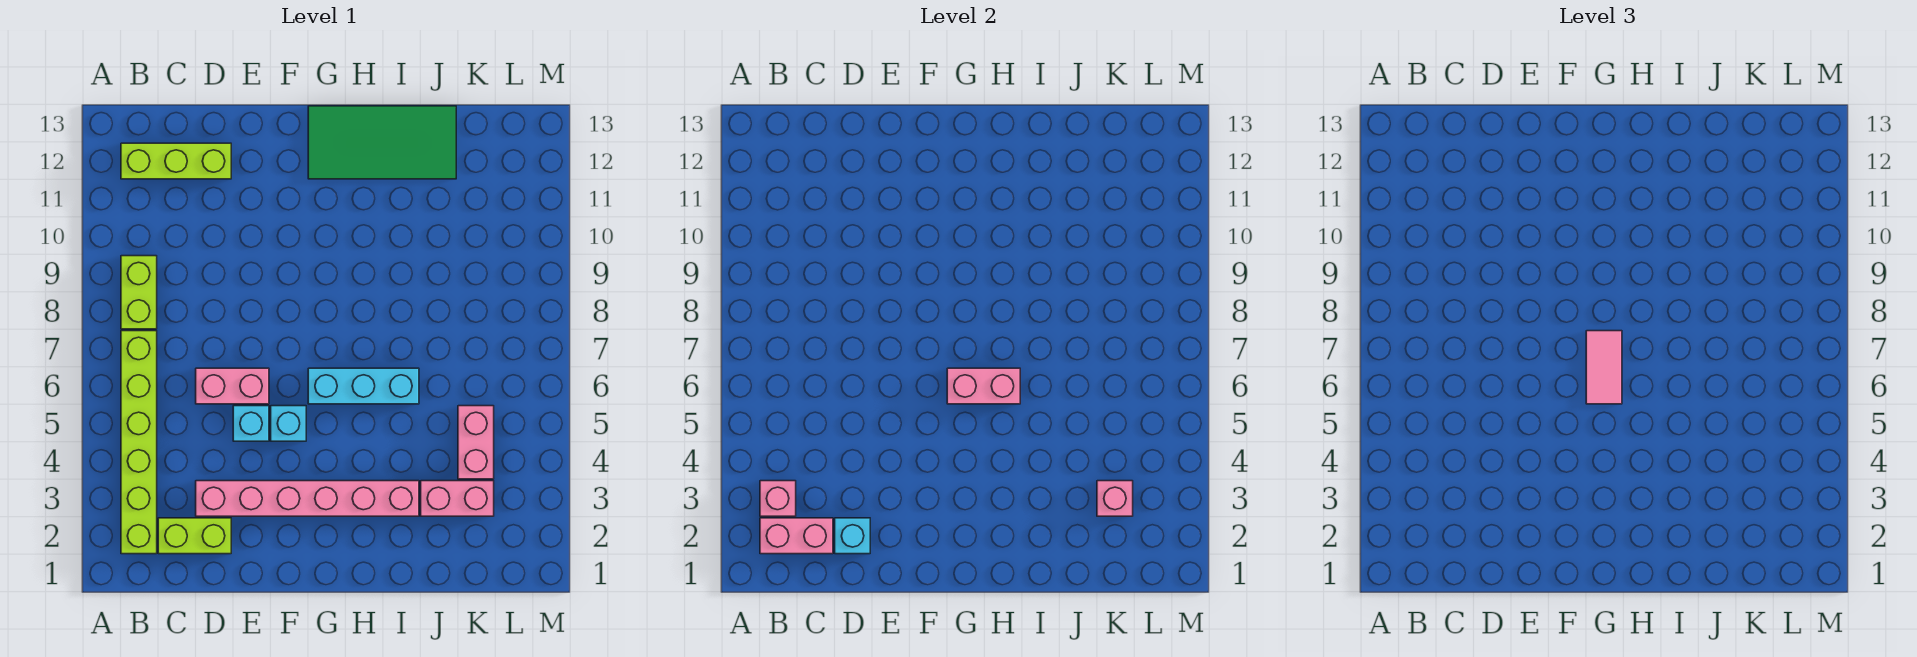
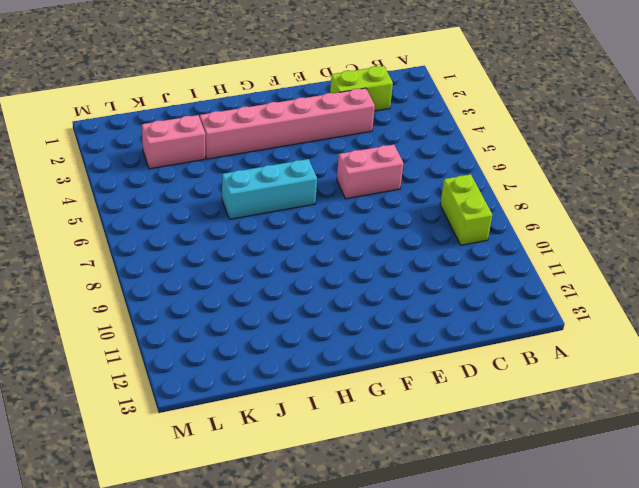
none -> lime brick B2:B7 level 1
none -> lime brick B12:D12 level 1
none -> cyan brick E5 level 1

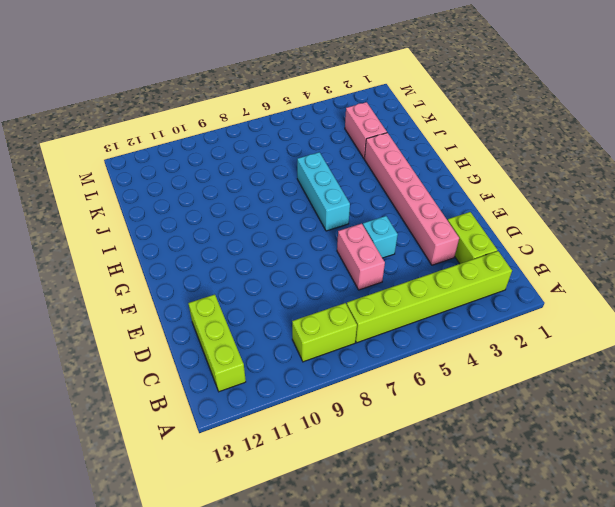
none -> cyan brick F5 level 1
none -> green tile G12:J13 level 1
none -> pink brick K4:K5 level 1

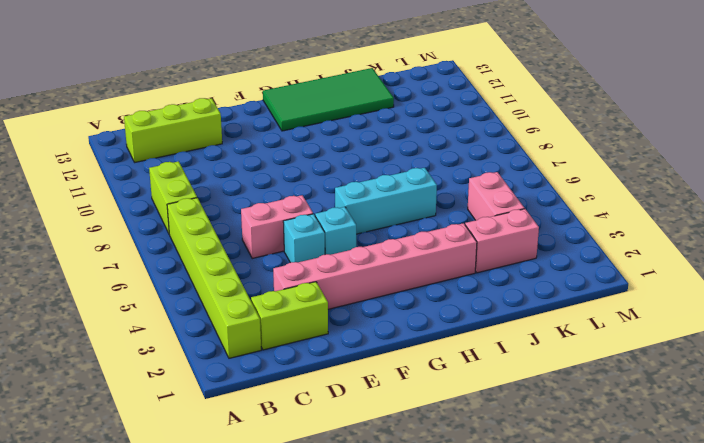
none -> pink brick B2:C2 level 2
none -> pink brick B3 level 2
none -> cyan brick D2 level 2

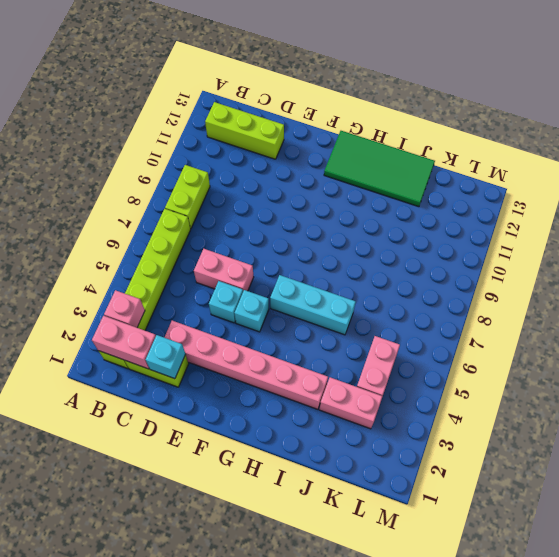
none -> pink brick G6:H6 level 2
none -> pink brick K3 level 2
none -> pink tile G6:G7 level 3

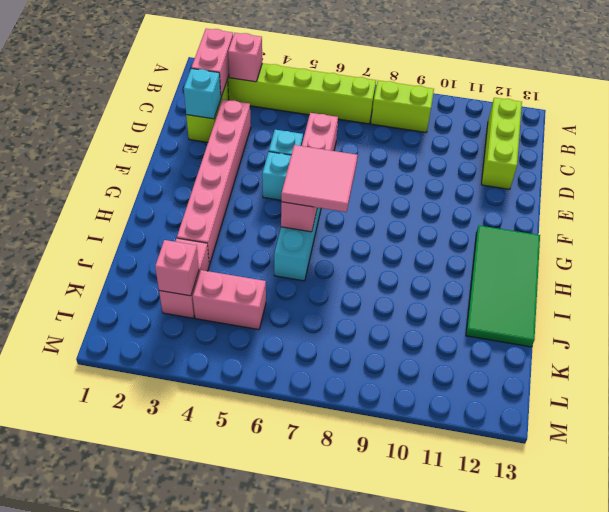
pink tile G6:H7 level 3 -> pink tile G6:G7 level 3

